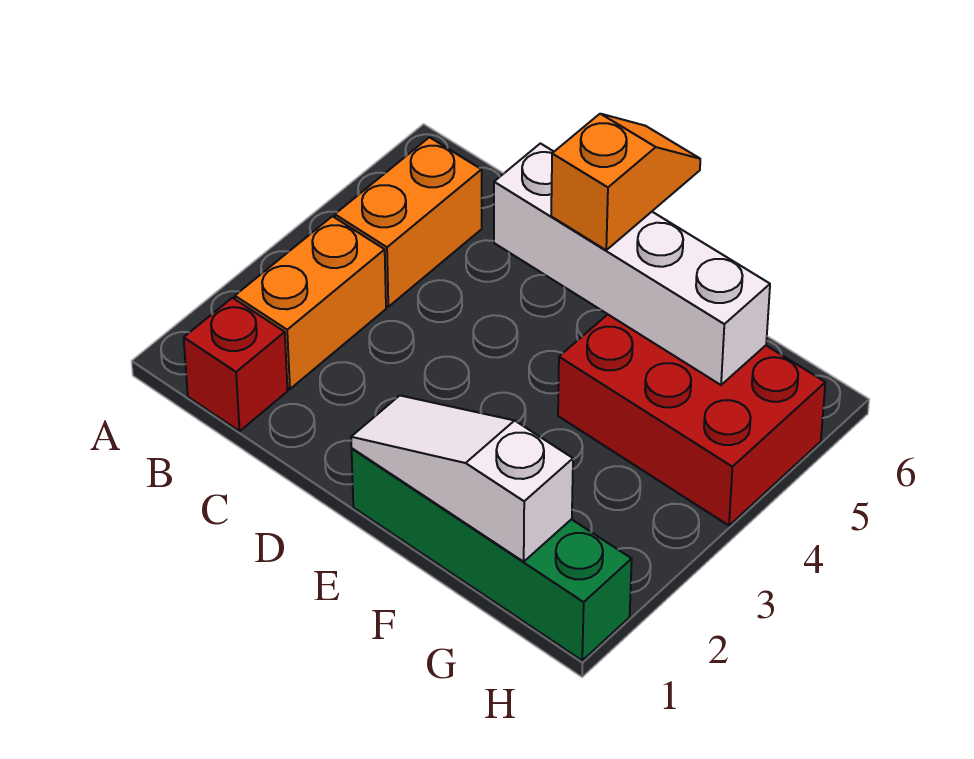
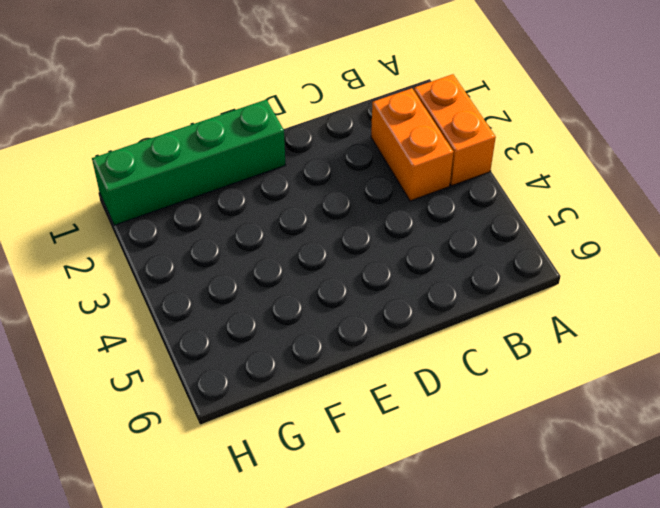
orange brick A2:A3 level 1 -> orange brick B4:B5 level 1
none -> red brick B1 level 1
none -> red brick F4:H5 level 1

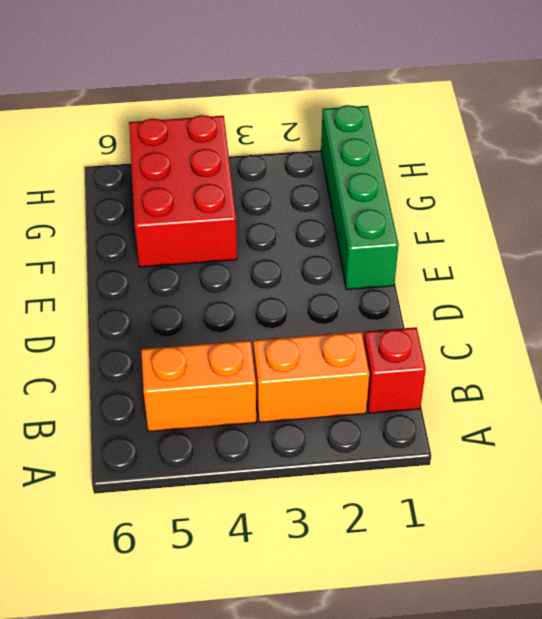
none -> white brick D5:G5 level 2
none -> white slope E1:G1 level 2 top G

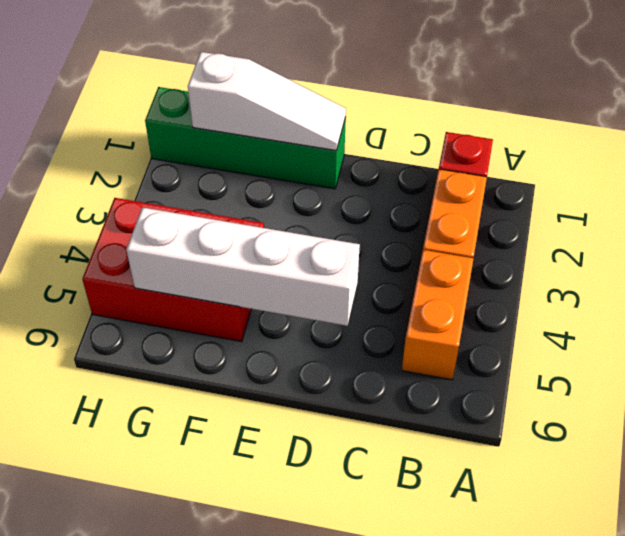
none -> orange slope E5:E6 level 3 top 5

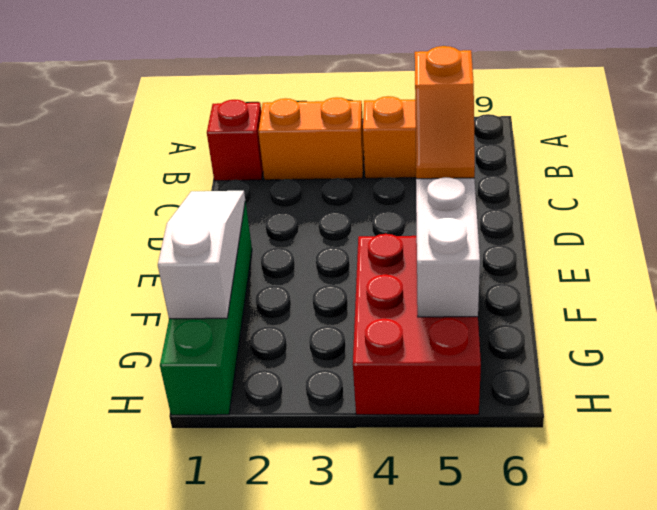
orange slope D5:E5 level 3 top D -> orange slope E5:E6 level 3 top 5

